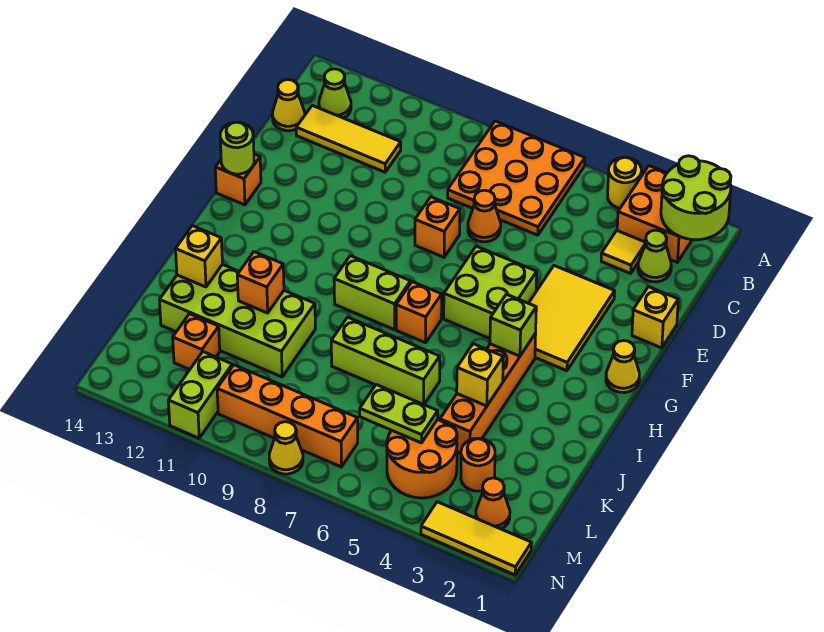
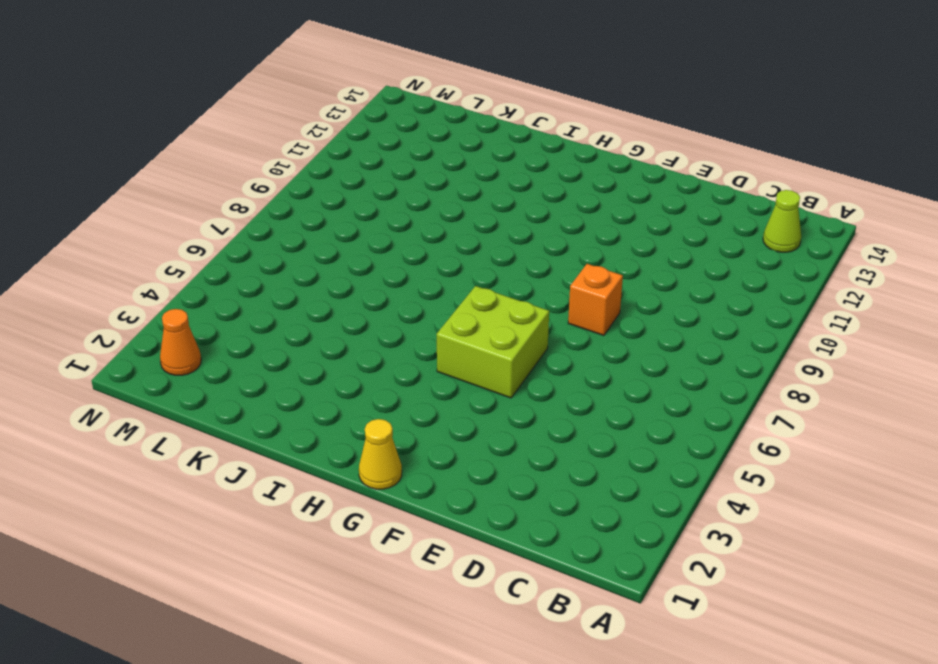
none -> orange brick A2:B3 level 1
none -> yellow round brick A4 level 1
none -> orange plate A6:C8 level 1
none -> lime cone C2 level 1

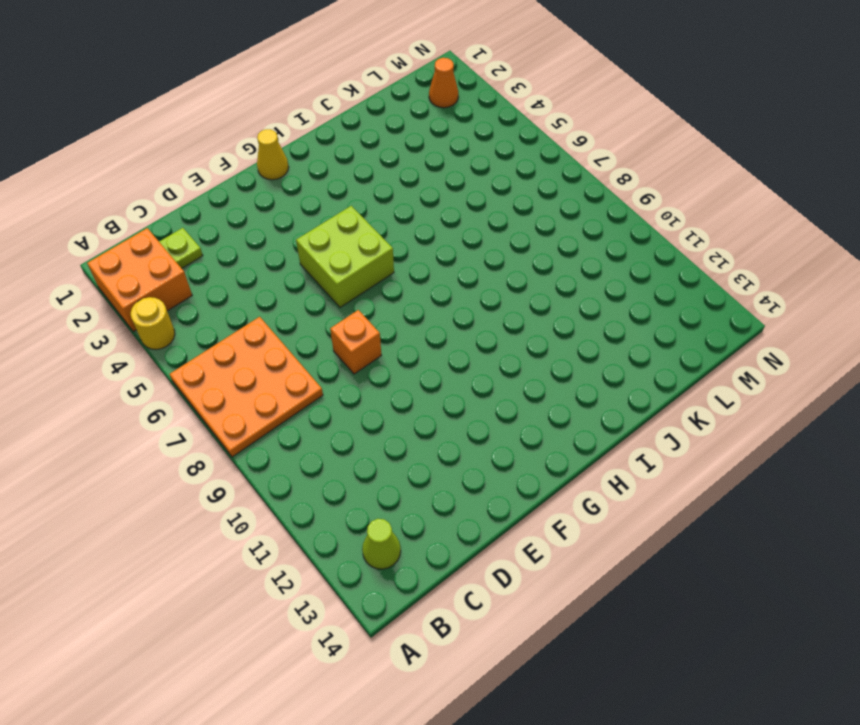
lime plate C2 level 1 -> lime cone C2 level 1
none -> yellow tile C3 level 1
none -> yellow tile C11:C13 level 1
none -> yellow cone C14 level 1
none -> orange cone D7 level 1

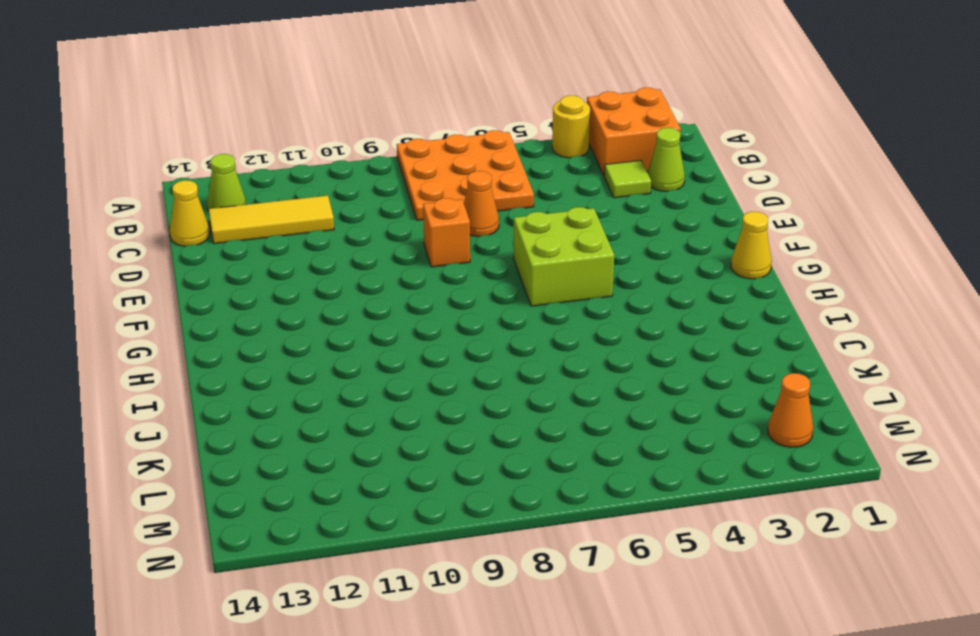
lime tile C3 level 1 -> yellow tile C3 level 1
none -> yellow brick E1 level 1
none -> yellow tile E3:G4 level 1
none -> orange brick F14 level 1
none -> orange brick H4:K4 level 1

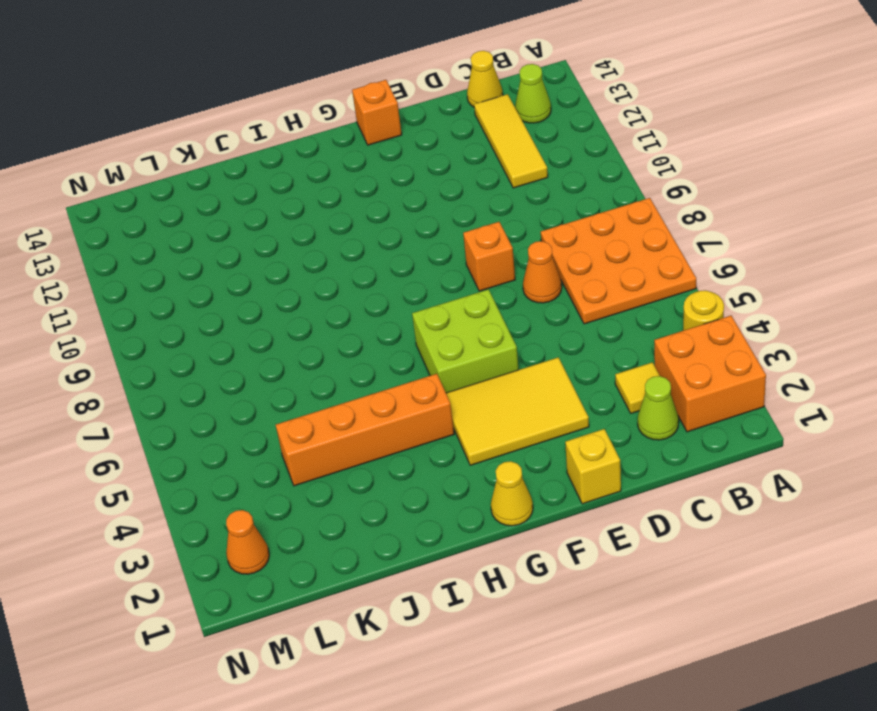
none -> orange brick H7 level 1
none -> lime brick H8:H9 level 1
none -> lime brick J6:J8 level 1
none -> lime brick J10:K13 level 1

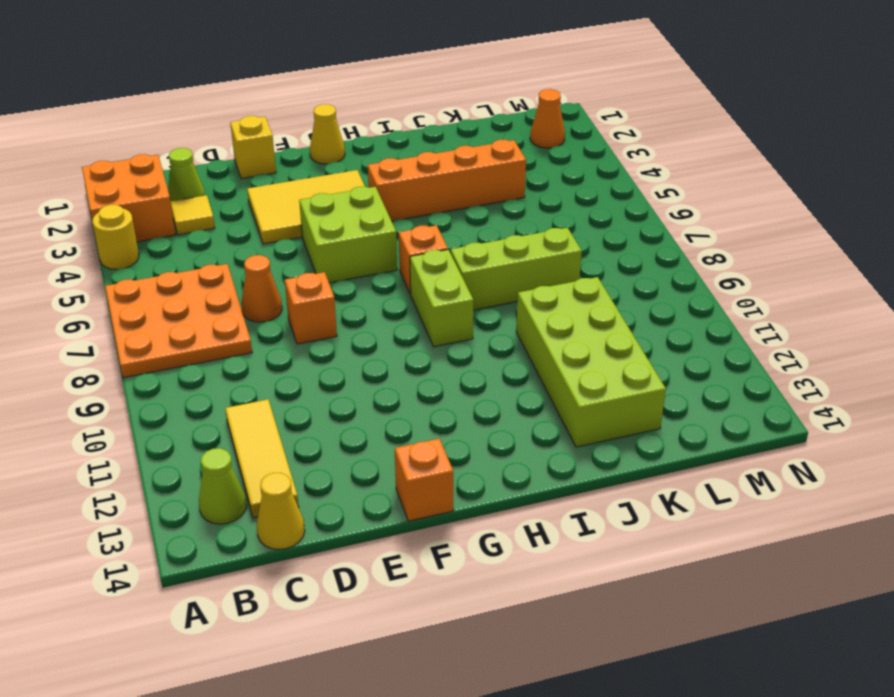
lime brick I8:K8 level 1 -> lime brick J6:J8 level 1
none -> orange round brick L3 level 1
none -> orange round brick L4:M5 level 1
none -> orange brick L12 level 1
none -> orange brick M7:M10 level 1

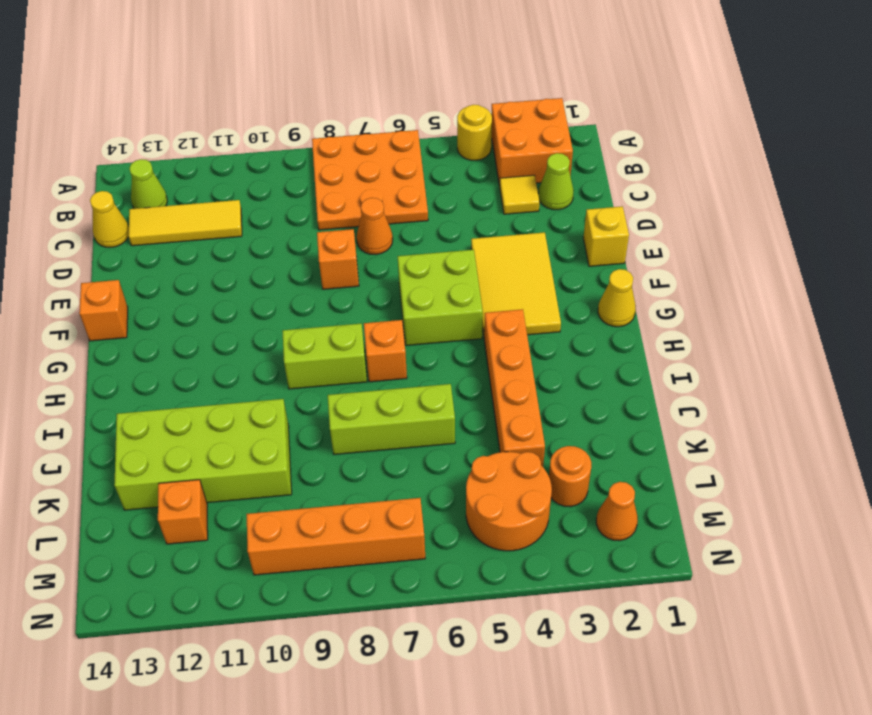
none -> lime brick M11:N11 level 1
none -> yellow tile N1:N3 level 1
none -> yellow cone N8 level 1
none -> lime round brick A1:B2 level 2

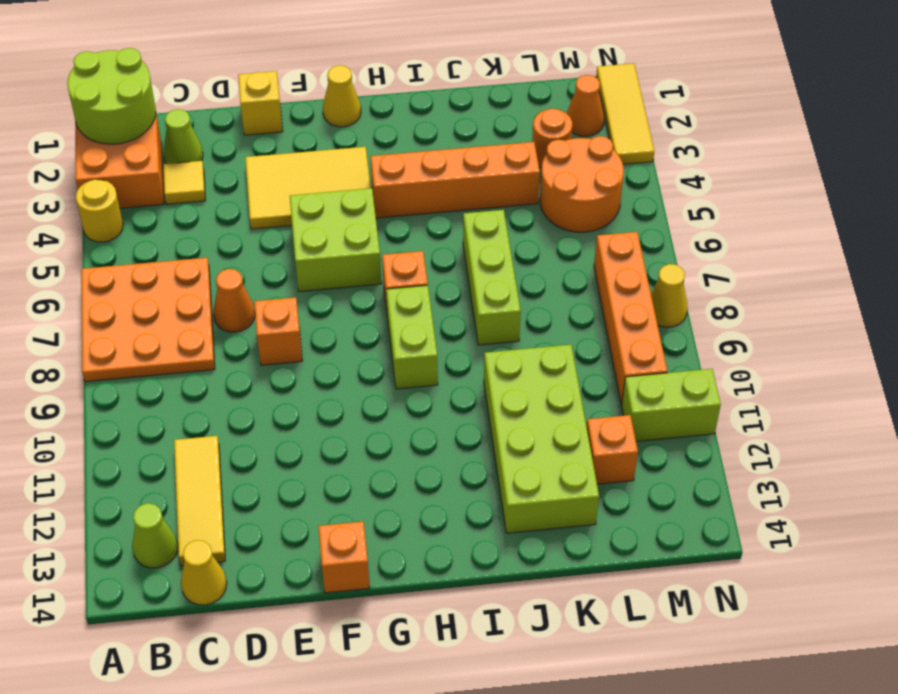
none -> lime round brick F14 level 2
none -> lime brick H4 level 2
none -> yellow brick J4 level 2
none -> orange brick J11 level 2

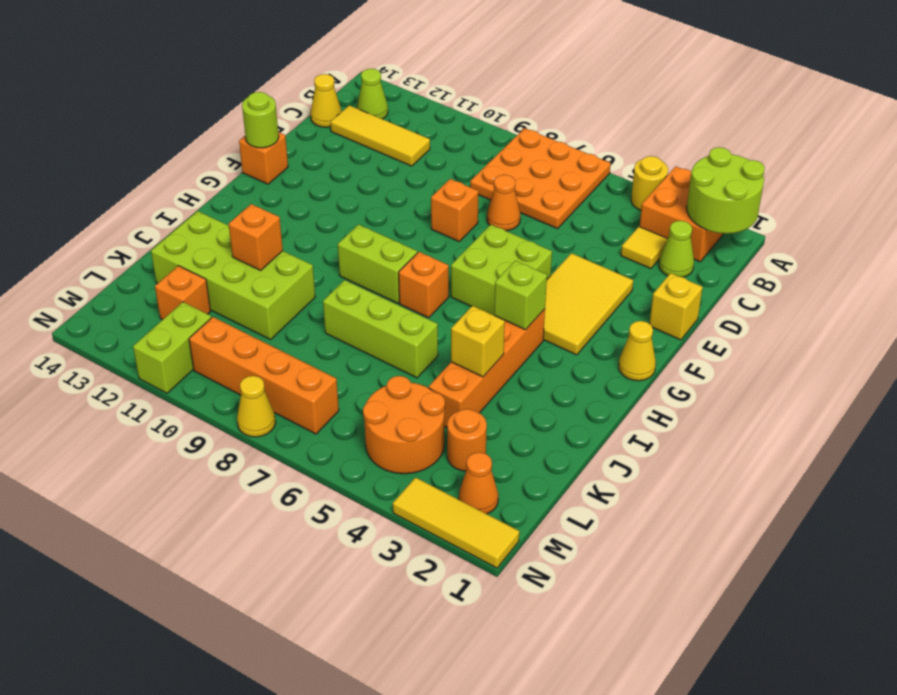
none -> yellow brick J13 level 2
none -> lime plate L5:L6 level 2

